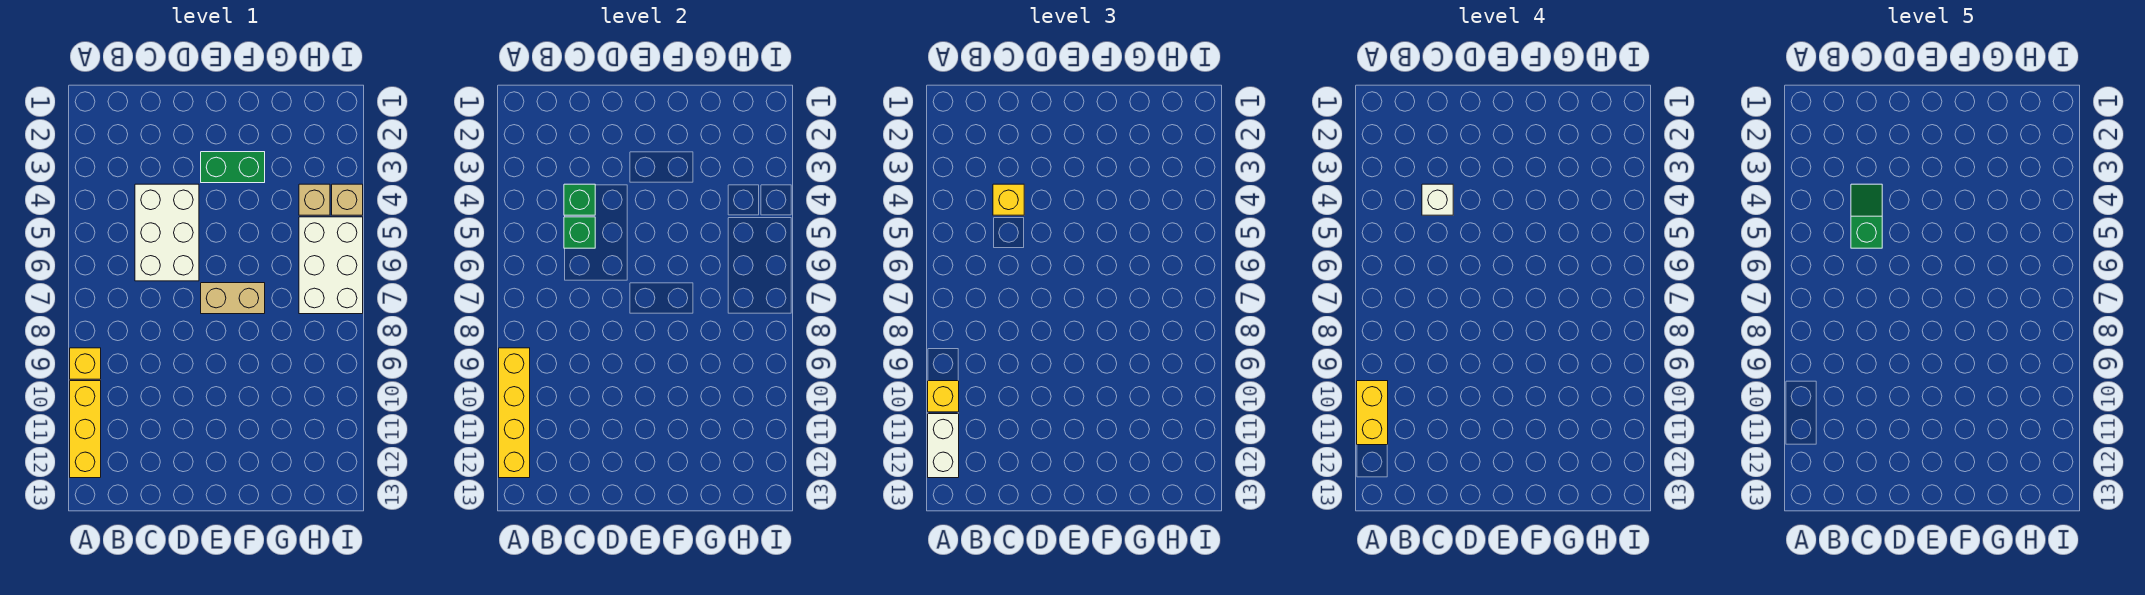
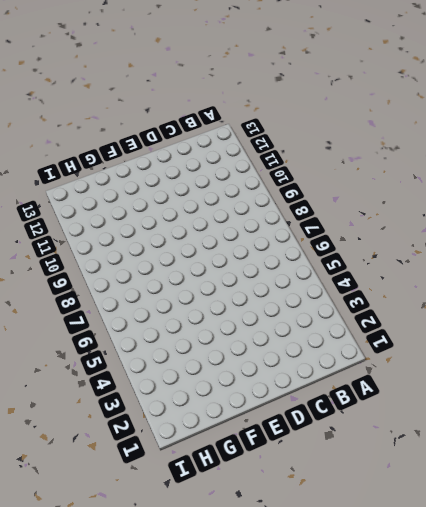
none -> yellow brick A9 level 1
none -> yellow brick A10:A12 level 1
none -> white brick C4:D6 level 1

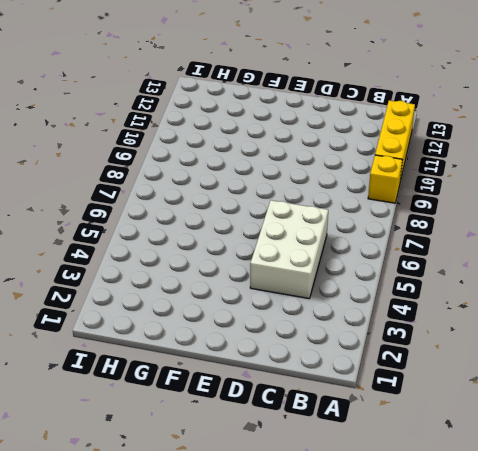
none -> green brick E3:F3 level 1
none -> tan brick E7:F7 level 1
none -> tan brick H4 level 1

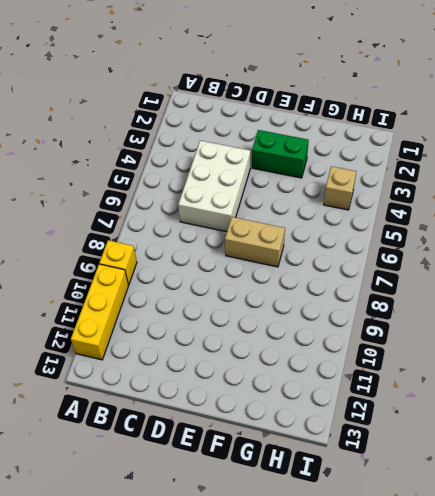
none -> white brick H5:I7 level 1
none -> tan brick I4 level 1
none -> yellow brick A9:A12 level 2

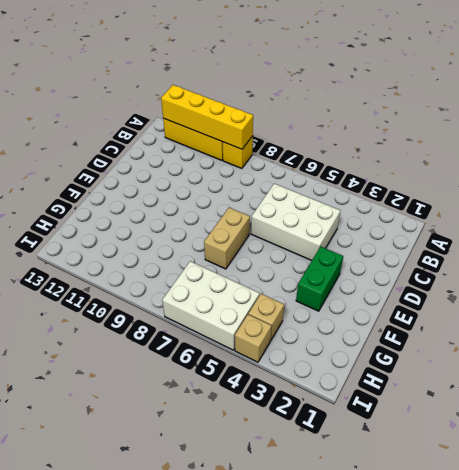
none -> green brick C4 level 2
none -> green brick C5 level 2
none -> yellow brick A10 level 3

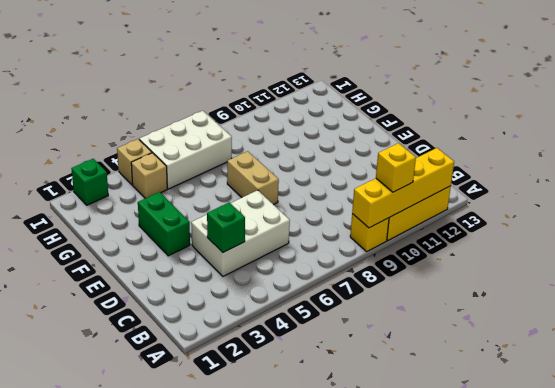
green brick I2 level 1 -> green brick C5 level 2
none -> white brick A11:A12 level 3
none -> yellow brick C4 level 3
none -> yellow brick A10:A11 level 4

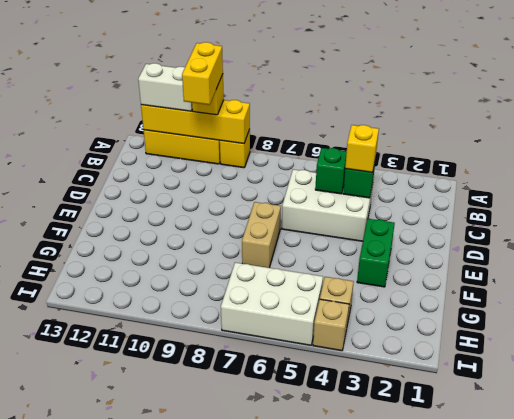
yellow brick A10:B10 level 4 -> yellow brick A10:A11 level 4
none -> white brick C4 level 4
none -> green slope C4:C5 level 5 top 5

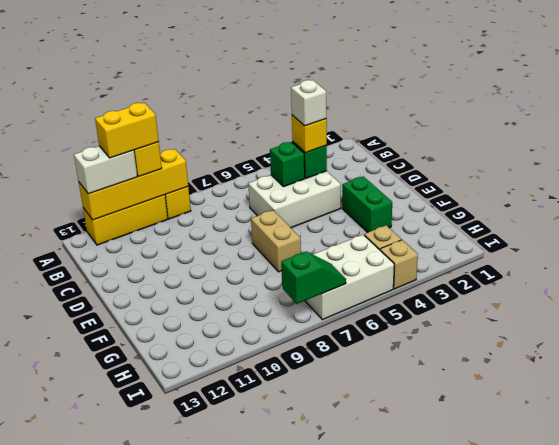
green slope I7:I8 level 2 top 8 -> green slope C4:C5 level 5 top 5

